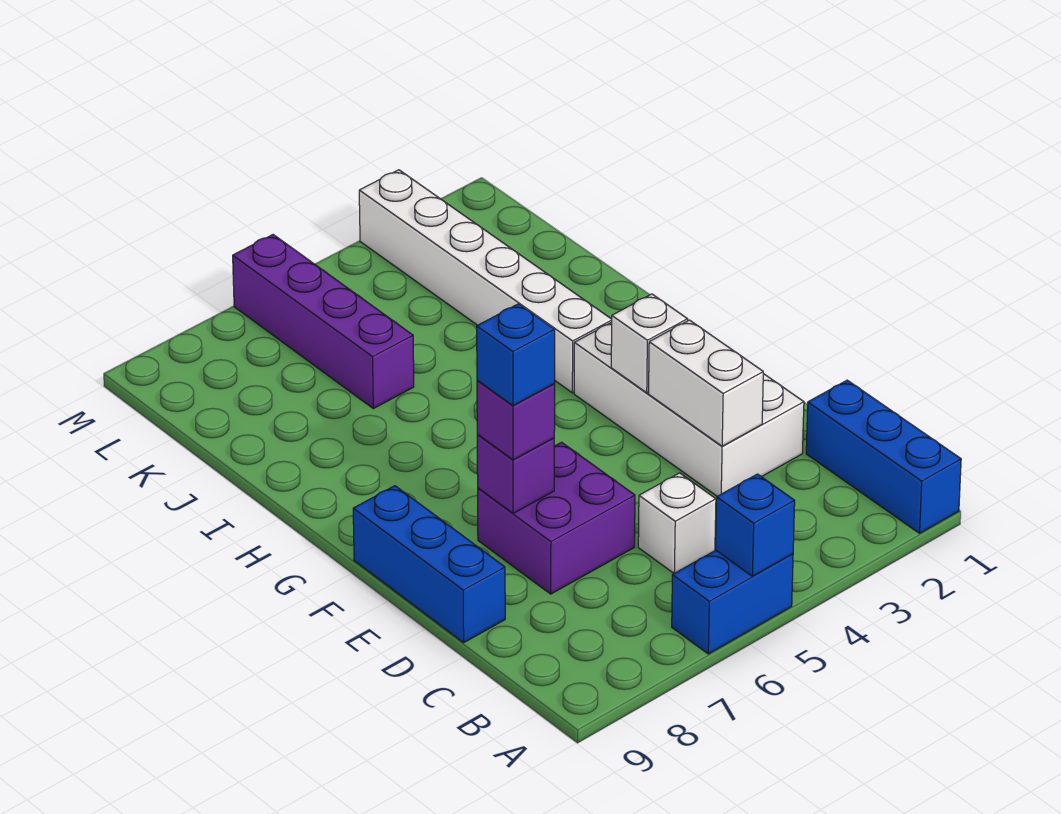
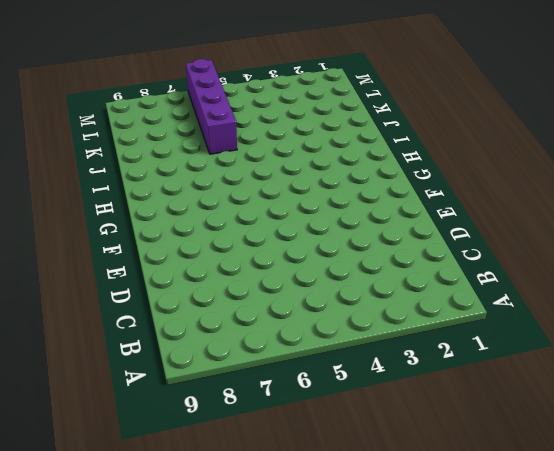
none -> blue brick A1:C1 level 1
none -> blue brick A5:A6 level 1
none -> white brick C5 level 1

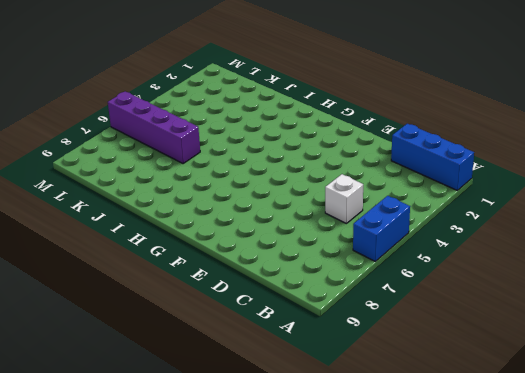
none -> white brick D2:G3 level 1
none -> purple brick D6:E7 level 1
none -> blue brick D9:F9 level 1

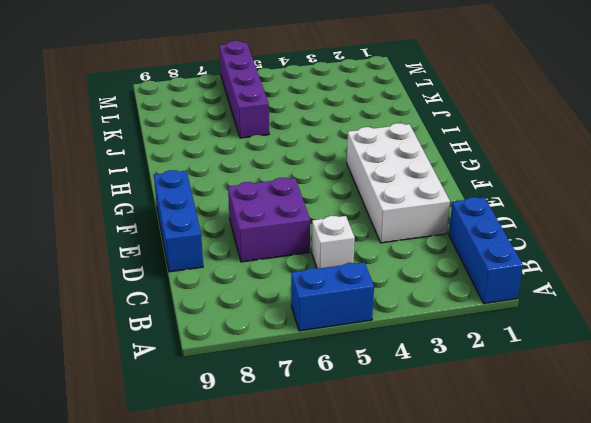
none -> white brick H3:M3 level 1
none -> blue brick A5 level 2
none -> white brick D3:E3 level 2

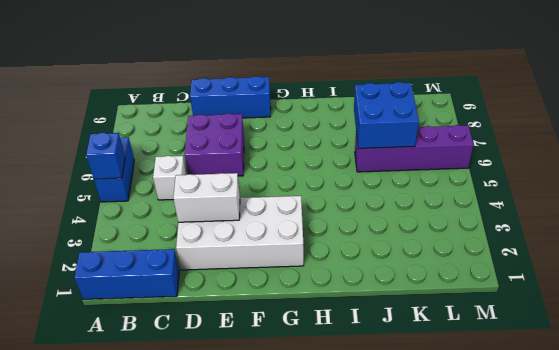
blue brick J6:K7 level 2 -> none
none -> white brick H3:M3 level 1
none -> purple brick E7 level 2
none -> white brick F3 level 2

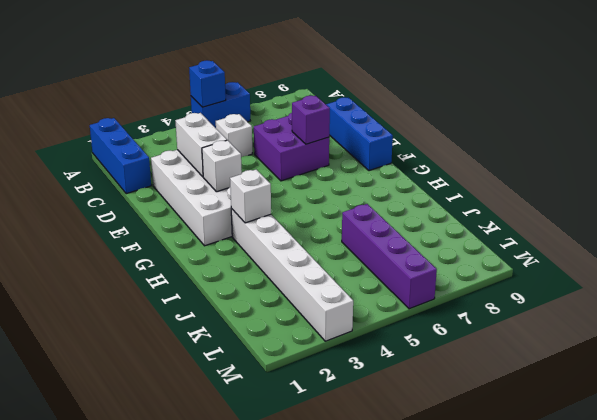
white brick H3 level 2 -> none
none -> purple brick E7 level 3
none -> blue brick E7 level 4

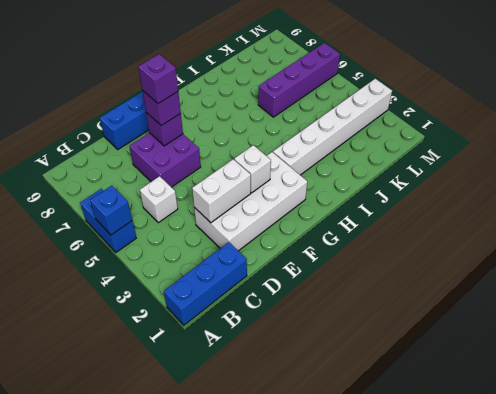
purple brick E7 level 4 -> blue brick E7 level 4

